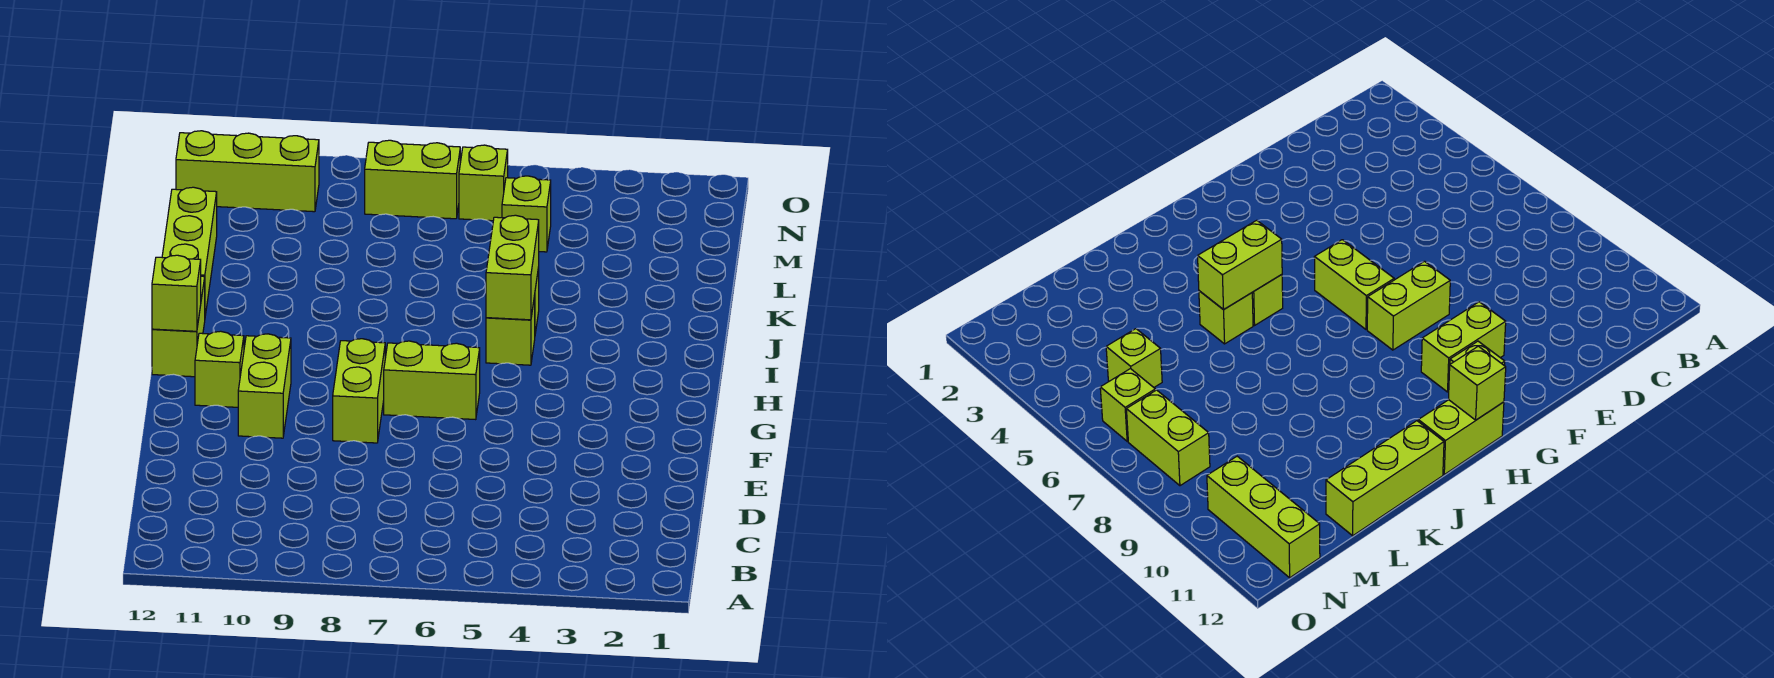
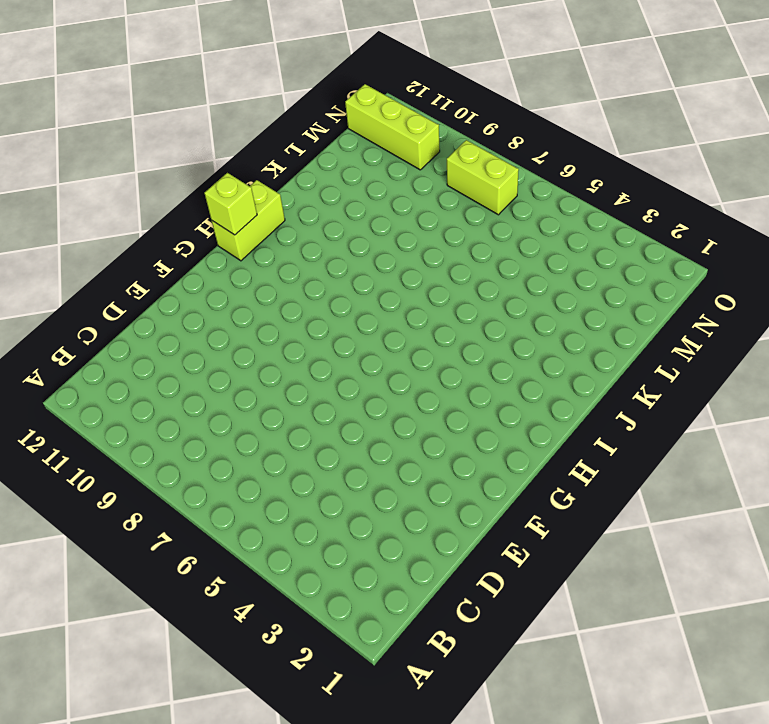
none -> lime brick F8:G8 level 1
none -> lime brick F10:G10 level 1
none -> lime brick G6:G7 level 1

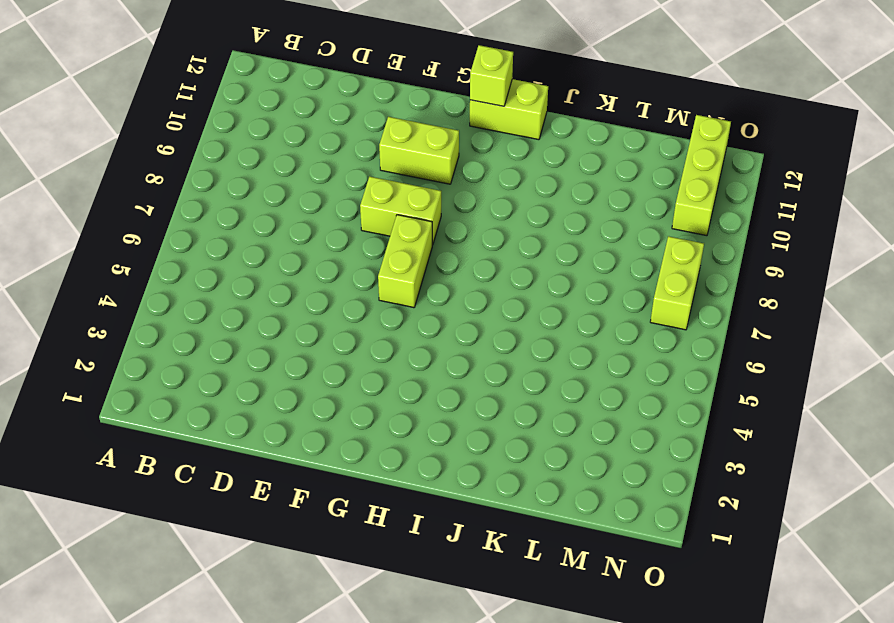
none -> lime brick G11 level 1
none -> lime brick I5 level 1
none -> lime brick J5 level 1

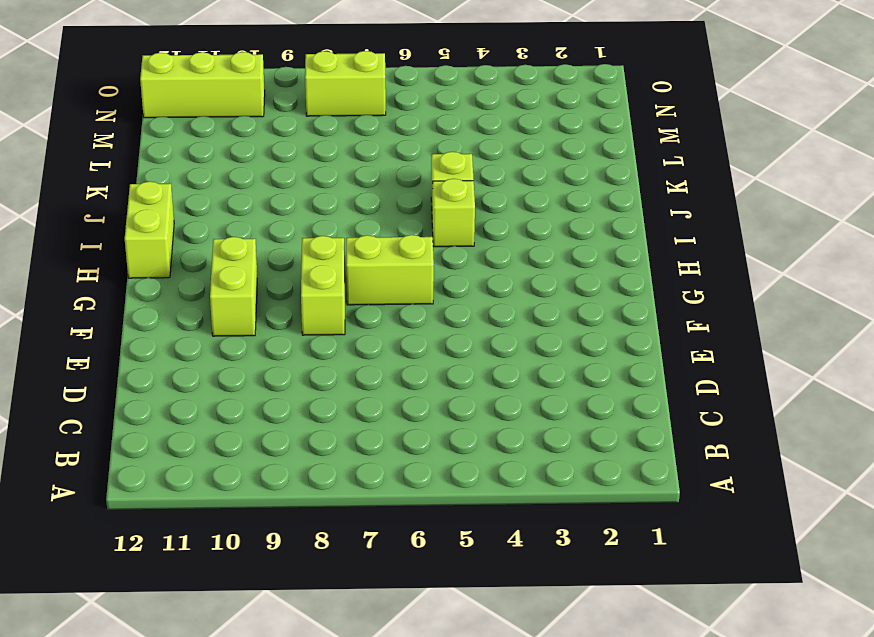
none -> lime brick G11 level 1
none -> lime brick J12:L12 level 1
none -> lime brick M5 level 1

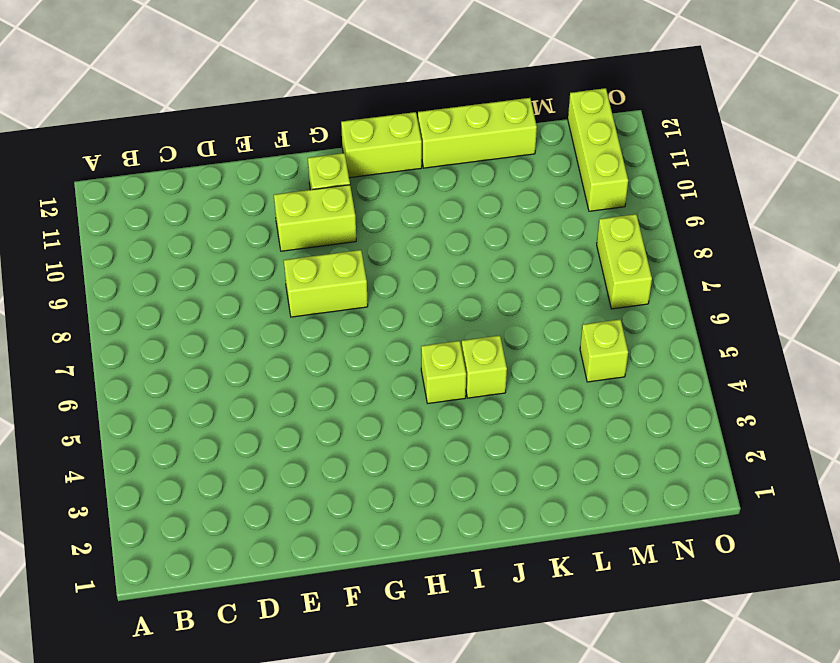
none -> lime brick G6:G7 level 1
none -> lime brick N6 level 1
none -> lime brick H12 level 2

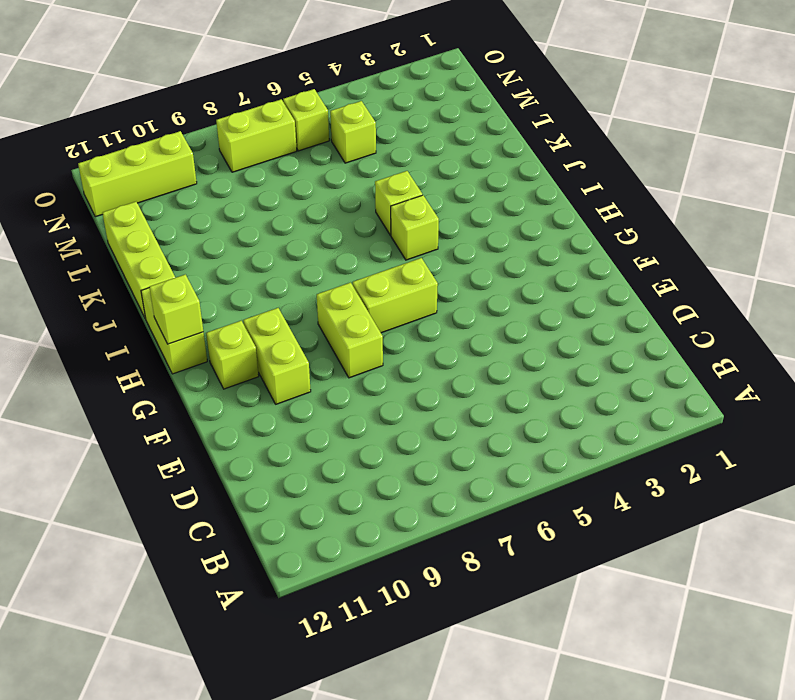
none -> lime brick I5:J5 level 2

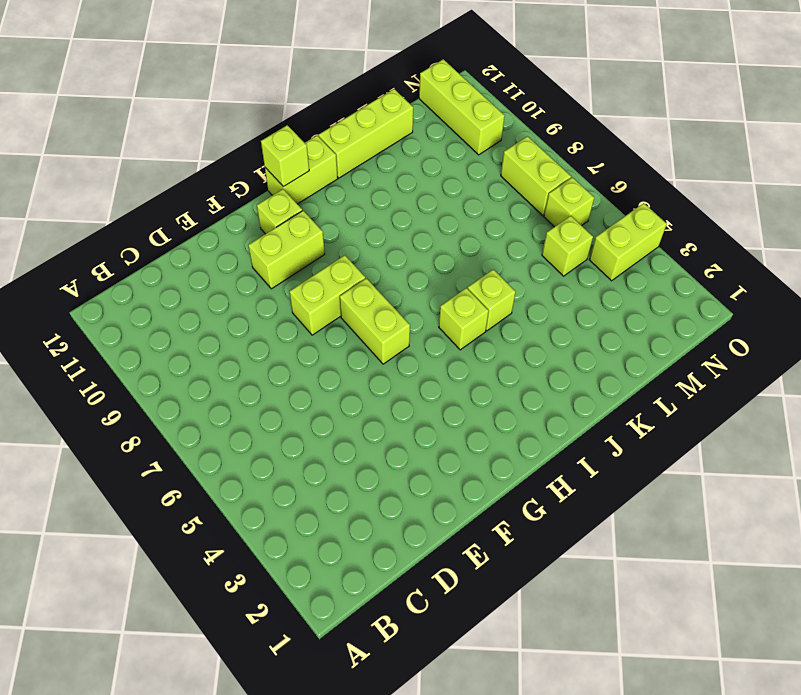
lime brick N4:O4 level 1 -> lime brick I5:J5 level 2

